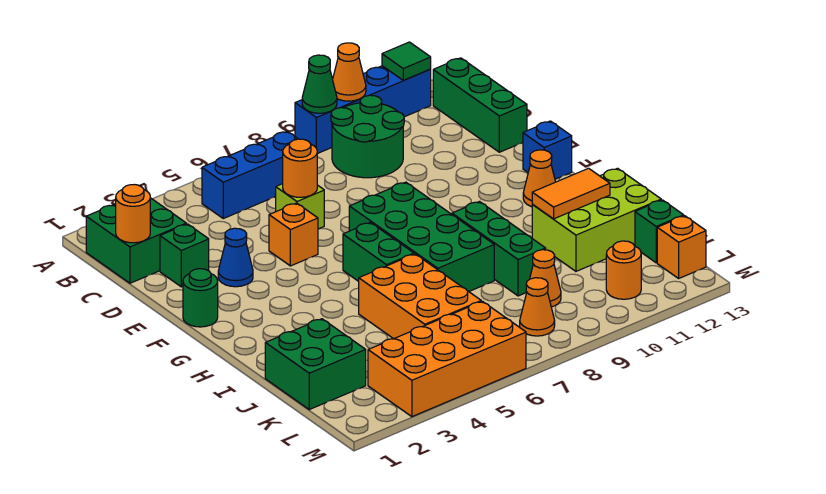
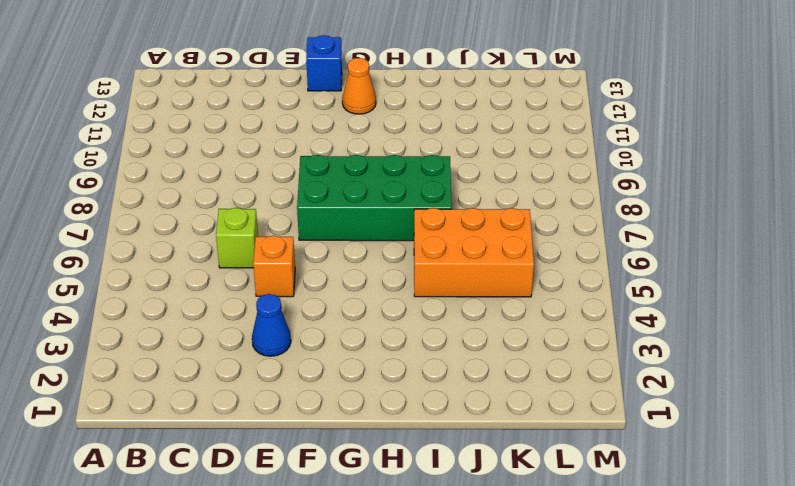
none -> blue brick A9:A12 level 1
none -> green brick B1:C2 level 1
none -> blue brick B5:B7 level 1
none -> green round brick B9:C10 level 1

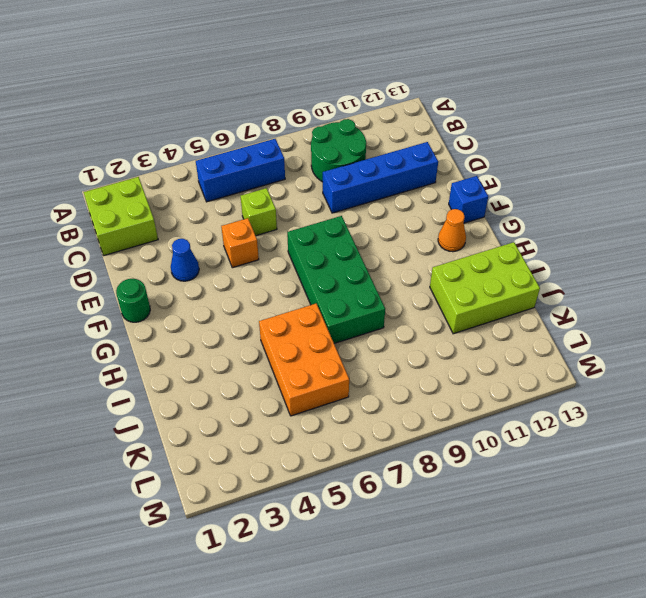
lime brick B1:C2 level 1 -> green brick B1:C2 level 1
blue brick D9:D12 level 1 -> blue brick A9:A12 level 1
none -> green brick B13:D13 level 1
none -> green brick D2 level 1
none -> green brick G6:H6 level 1
none -> green brick H9:J9 level 1

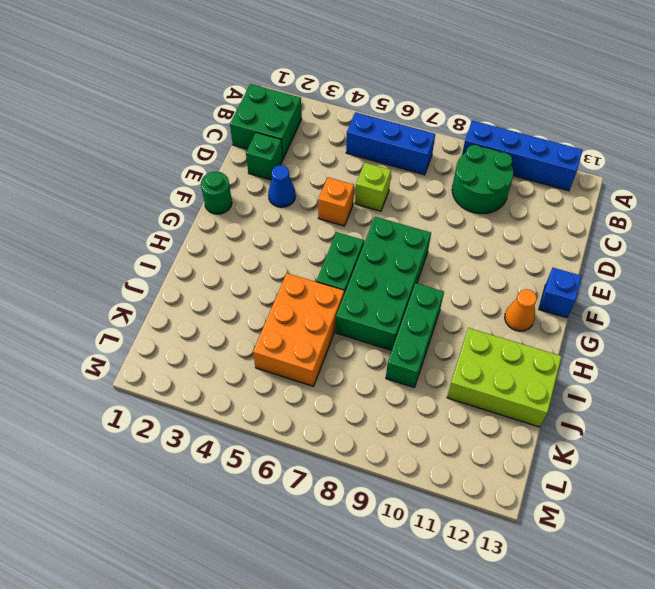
none -> green brick B13:D13 level 1
none -> green brick J1:K2 level 1
none -> orange cone K9 level 1
none -> green brick K13 level 1

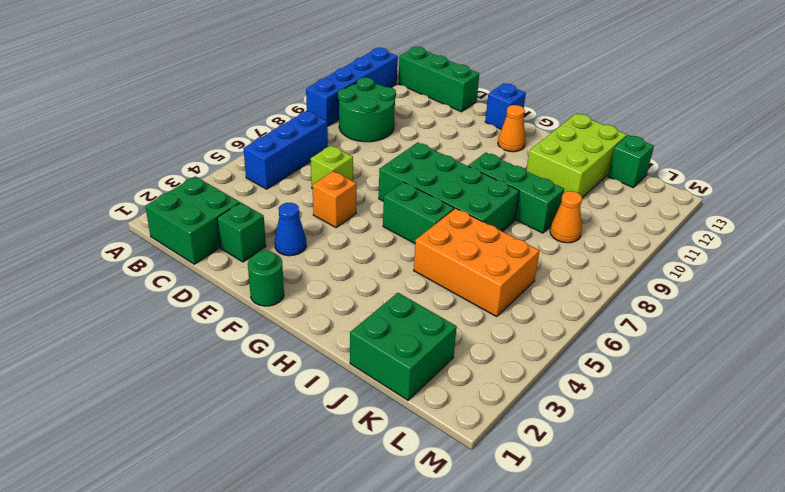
none -> orange brick L3:M6 level 1
none -> orange cone L8 level 1
none -> orange round brick L11 level 1
none -> orange brick L13 level 1

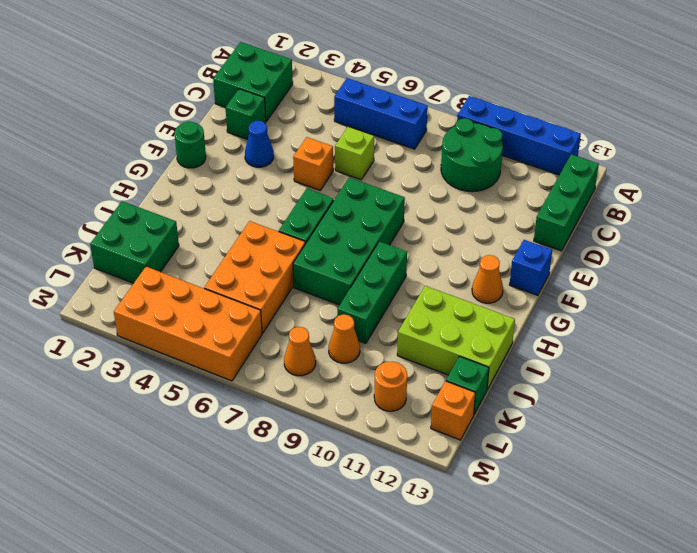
none -> green cone A9 level 2
none -> orange cone A10 level 2
none -> green tile A12 level 2
none -> orange round brick C1 level 2

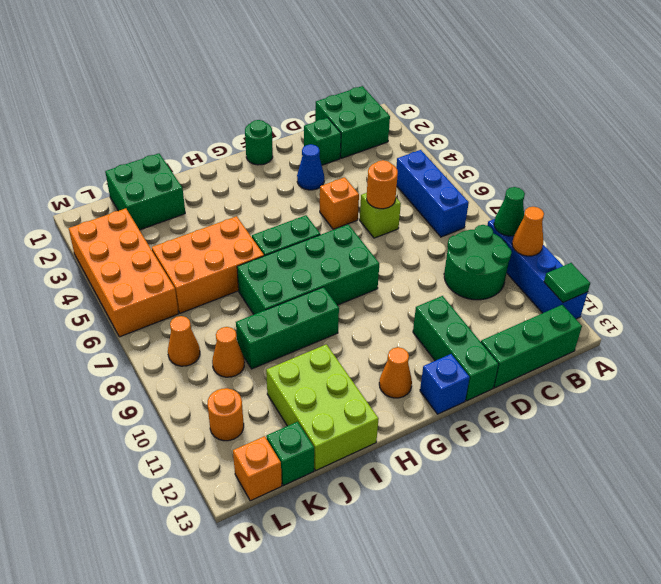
green brick E11:E13 level 1 -> none
none -> orange round brick C1 level 2
none -> orange tile I11:I12 level 2

